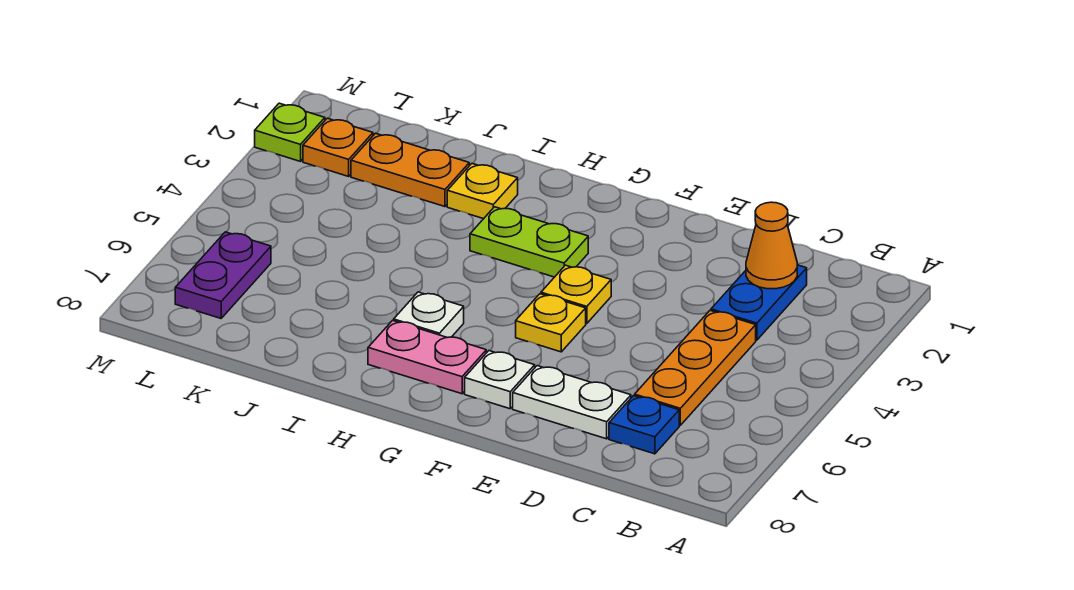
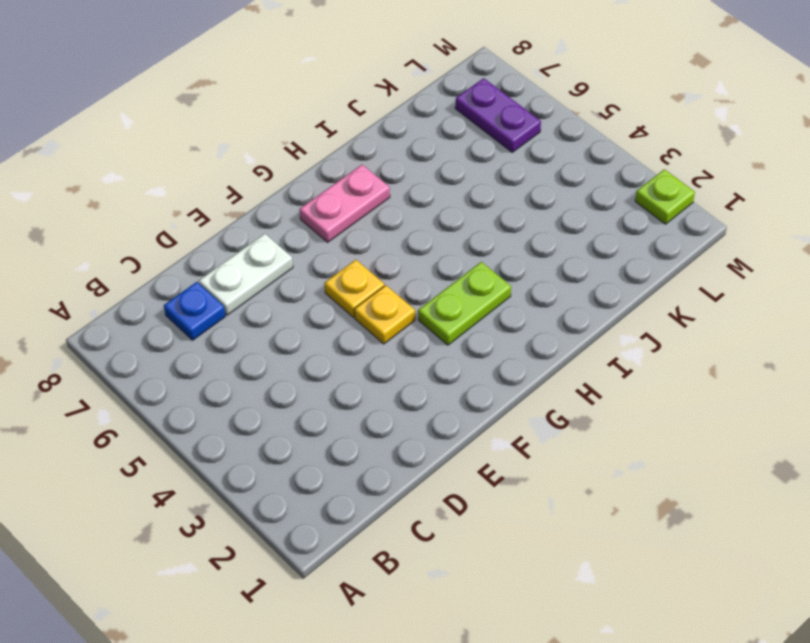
none -> blue plate C2:C3 level 1
none -> orange plate C4:C6 level 1
none -> white plate F7 level 1

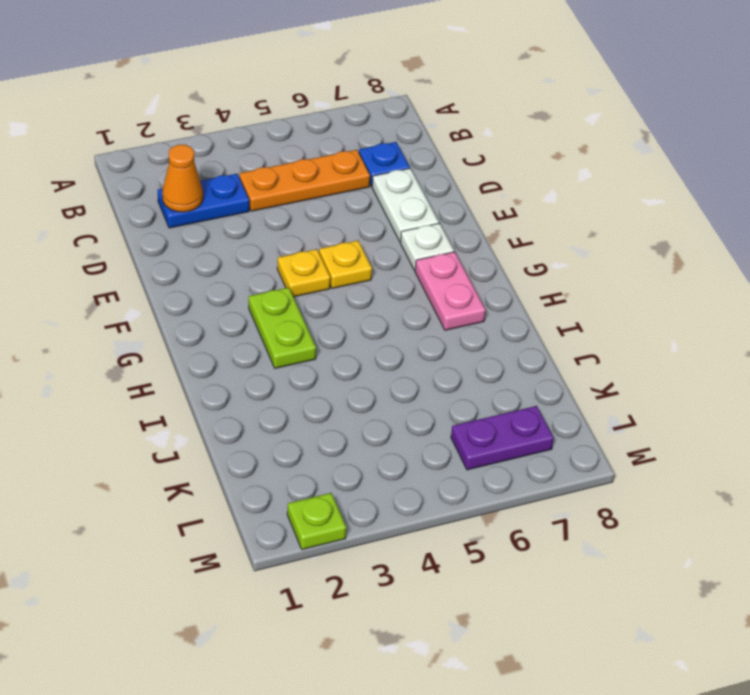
none -> white plate H6 level 1
none -> yellow plate I2 level 1
none -> orange plate J2:K2 level 1

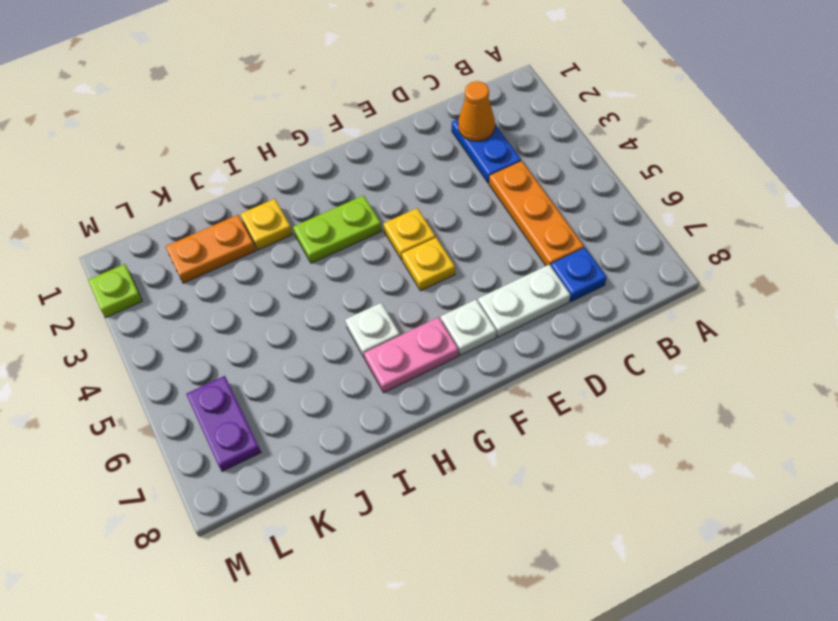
none -> orange plate L2 level 1

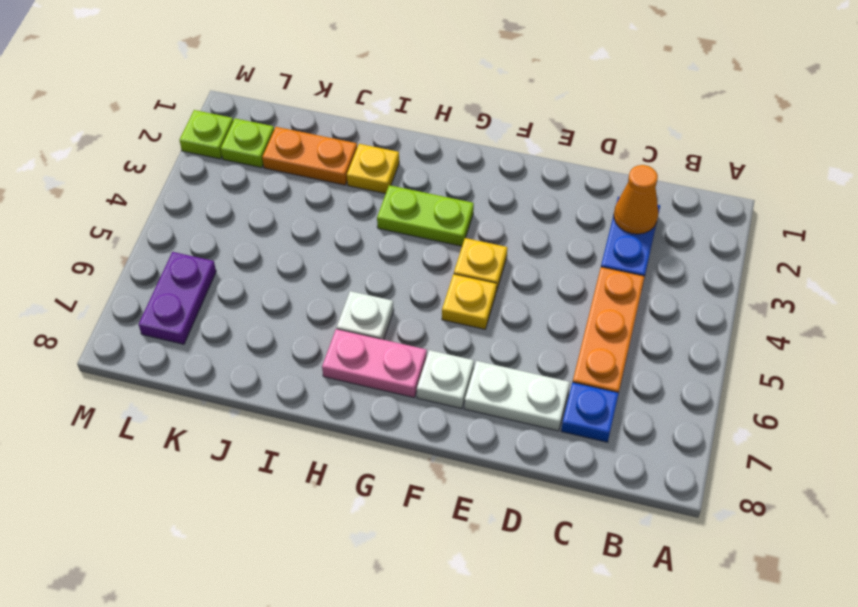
lime plate L2 level 1 -> orange plate L2 level 1

